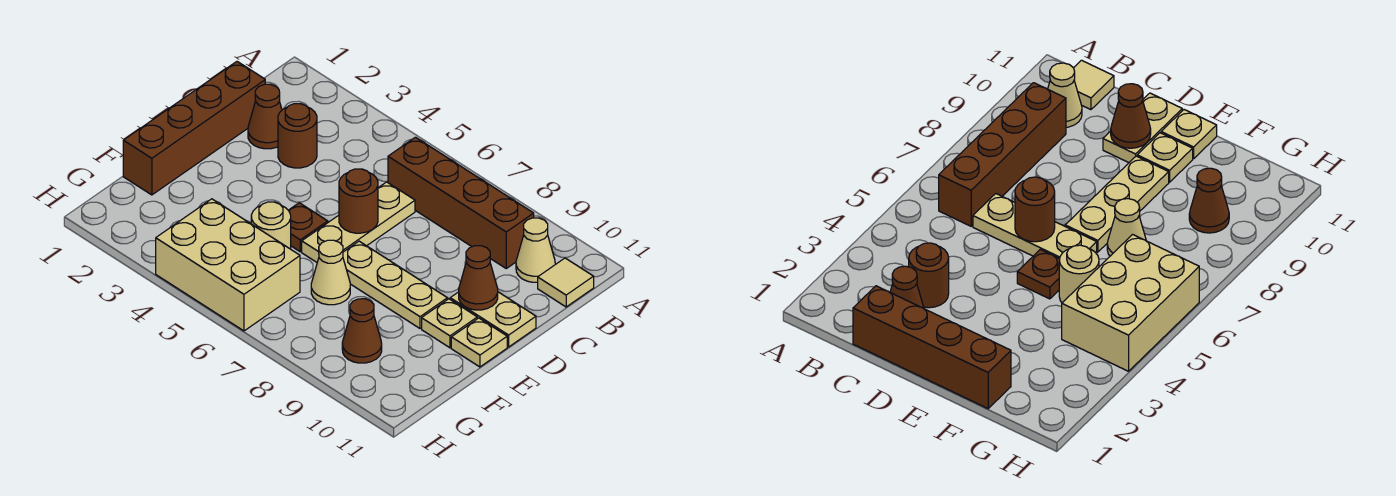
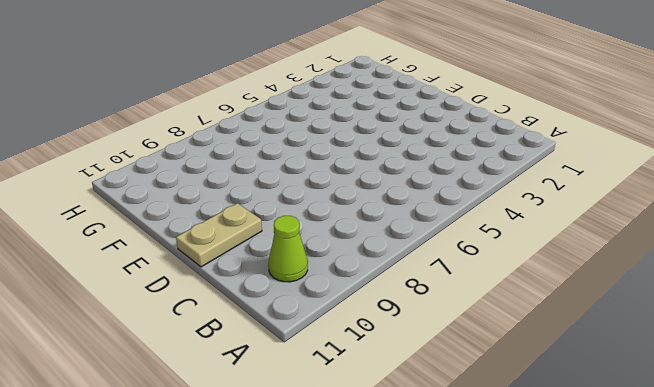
lime cone B10 level 1 -> tan cone B10 level 1
none -> brown brick B6:B9 level 1
none -> tan tile B11 level 1
none -> brown brick C1:F1 level 1

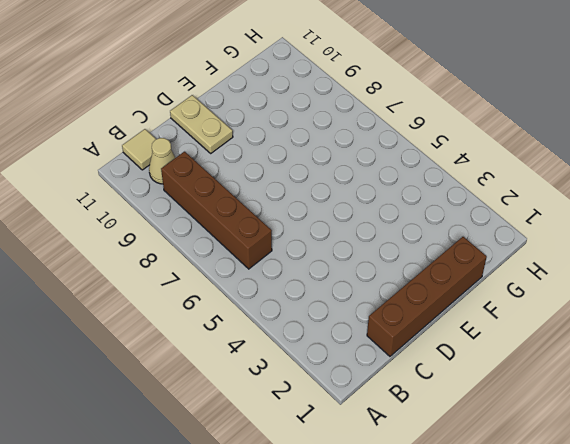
none -> brown cone C2 level 1
none -> brown round brick C3 level 1
none -> tan plate C6:E6 level 1

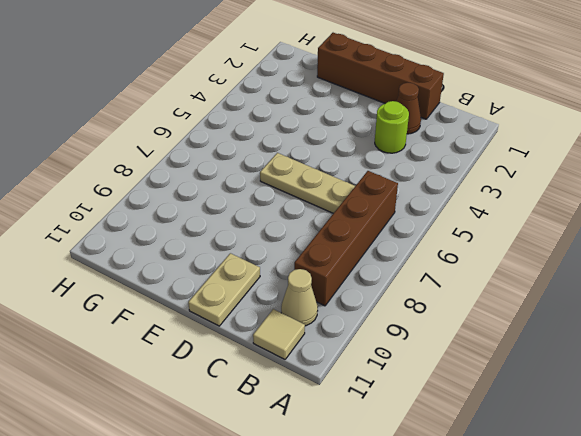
lime round brick C3 level 1 -> brown round brick C3 level 1
none -> brown plate E5 level 1
none -> tan plate E7:E9 level 1
none -> tan plate E10 level 1

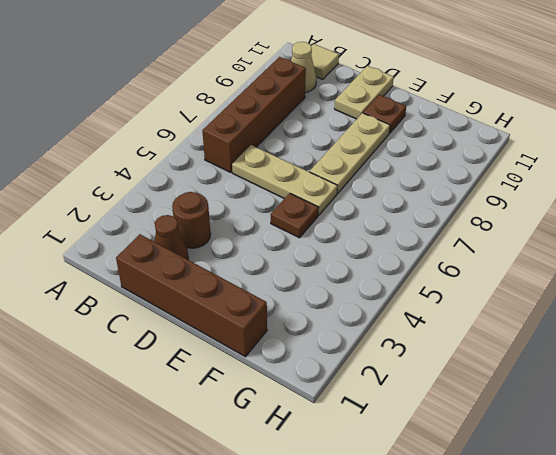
brown plate E10 level 1 -> tan plate E10 level 1
none -> tan plate E11 level 1
none -> tan round brick F5 level 1
none -> tan cone F7 level 1

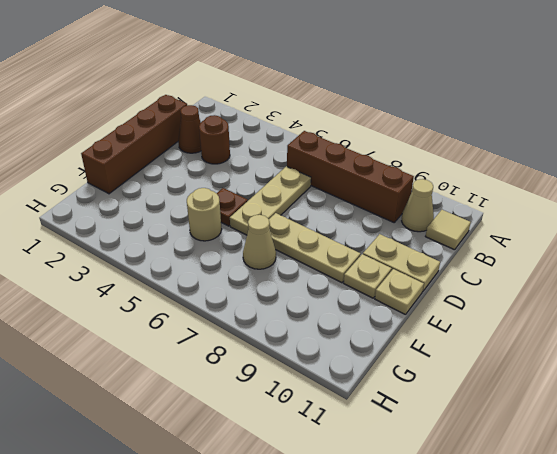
none -> tan brick G4:H6 level 1
none -> brown cone G9 level 1
none -> brown round brick D6 level 2

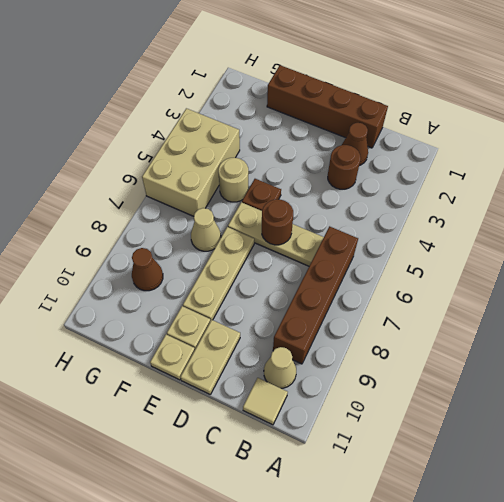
none -> brown cone D10 level 2

